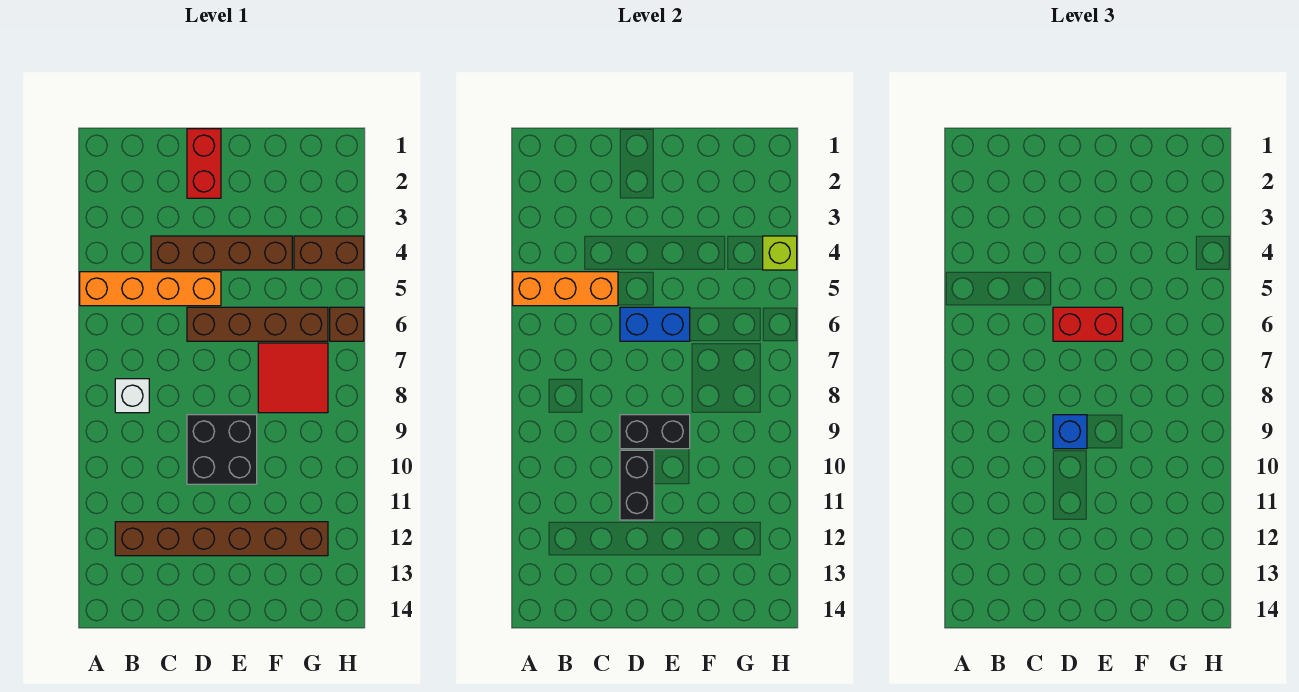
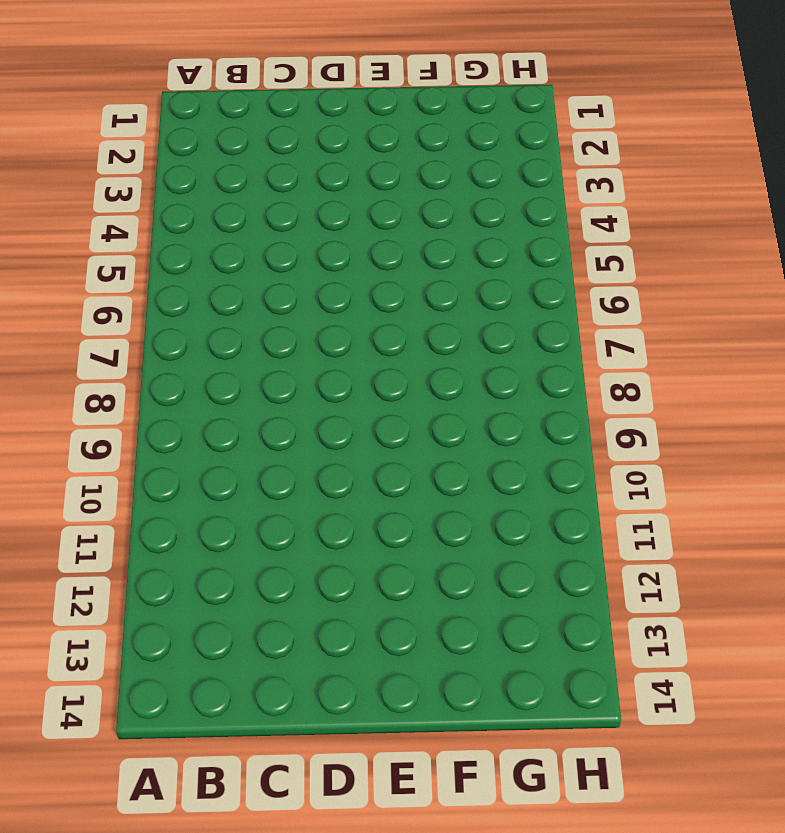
none -> orange brick A5:D5 level 1
none -> white brick B8 level 1
none -> brown brick B12:G12 level 1

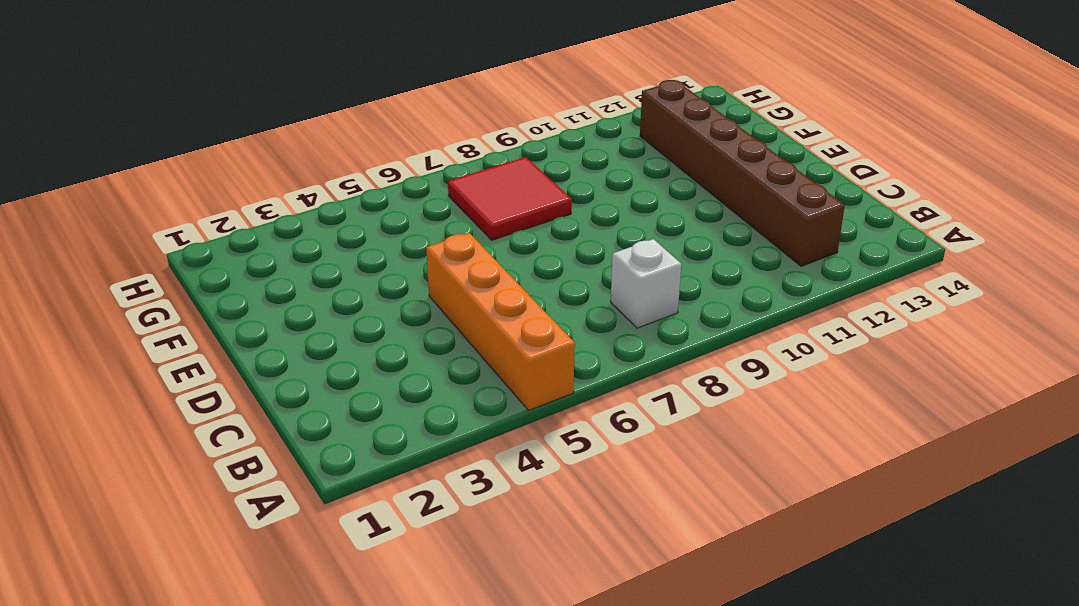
none -> brown brick C4:F4 level 1
none -> red brick D1:D2 level 1
none -> brown brick D6:G6 level 1

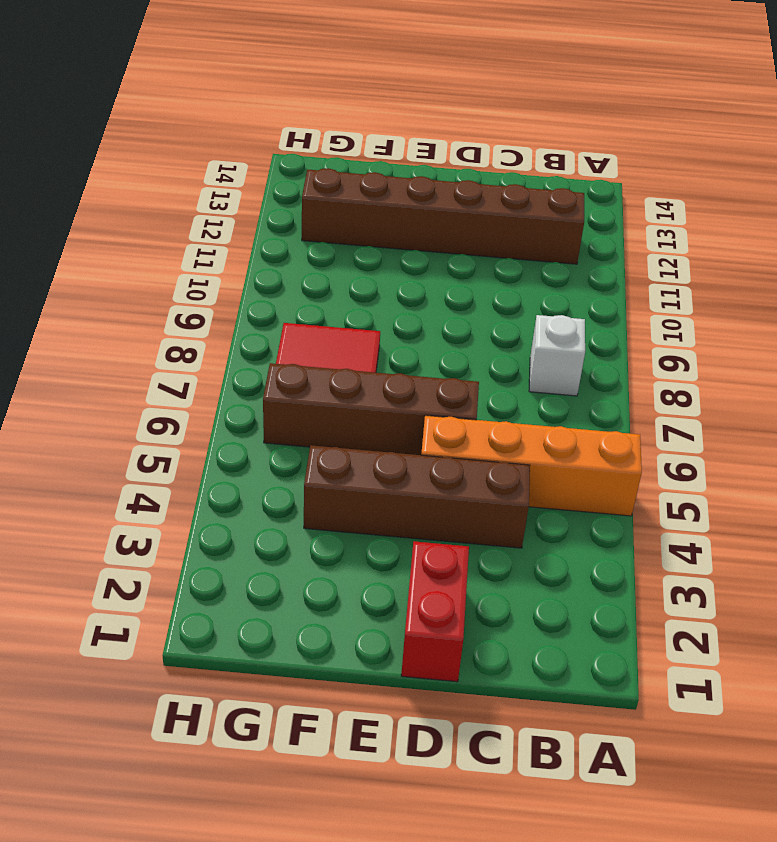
none -> black brick D9:E10 level 1
none -> brown brick G4:H4 level 1
none -> brown brick H6 level 1

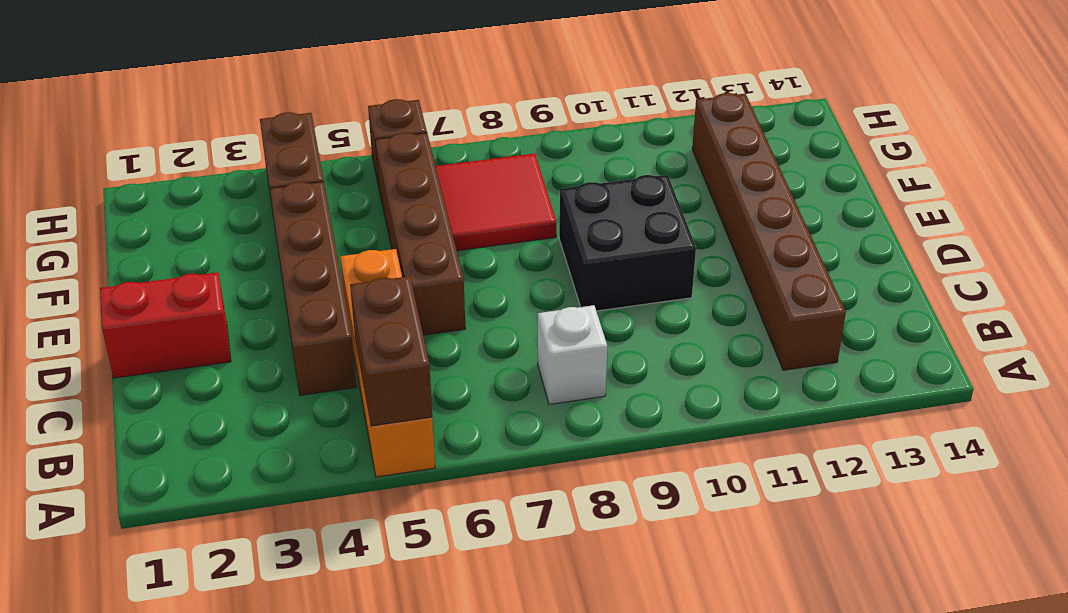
brown brick A5:B5 level 2 -> orange brick A5:C5 level 2
none -> blue brick D6:E6 level 2
none -> black brick D9:E9 level 2
none -> black brick D10:D11 level 2

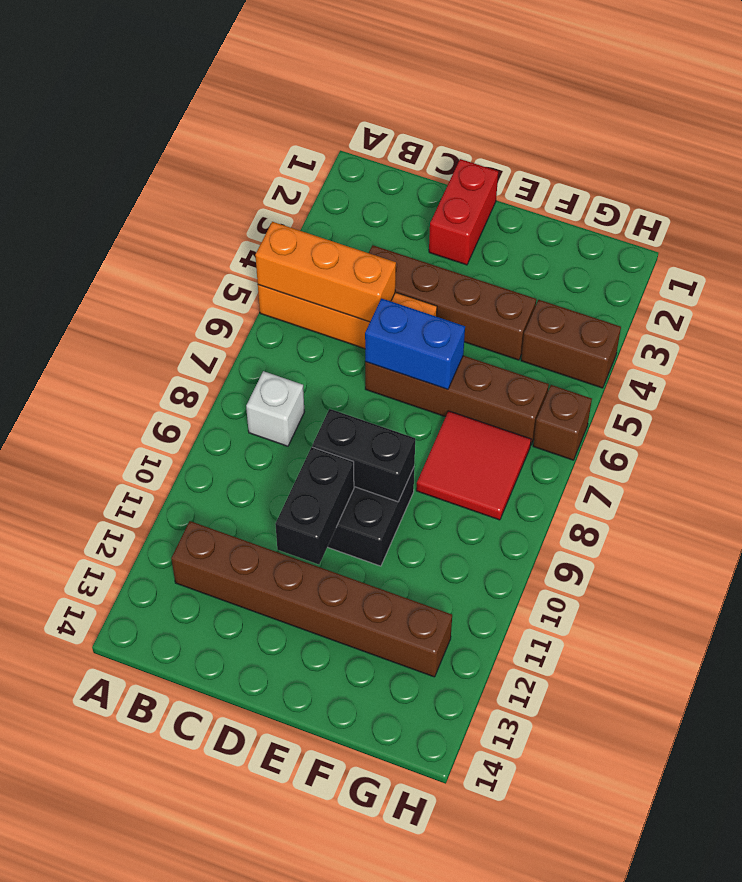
none -> lime brick H4 level 2
none -> red brick D6:E6 level 3
none -> blue brick D9 level 3

